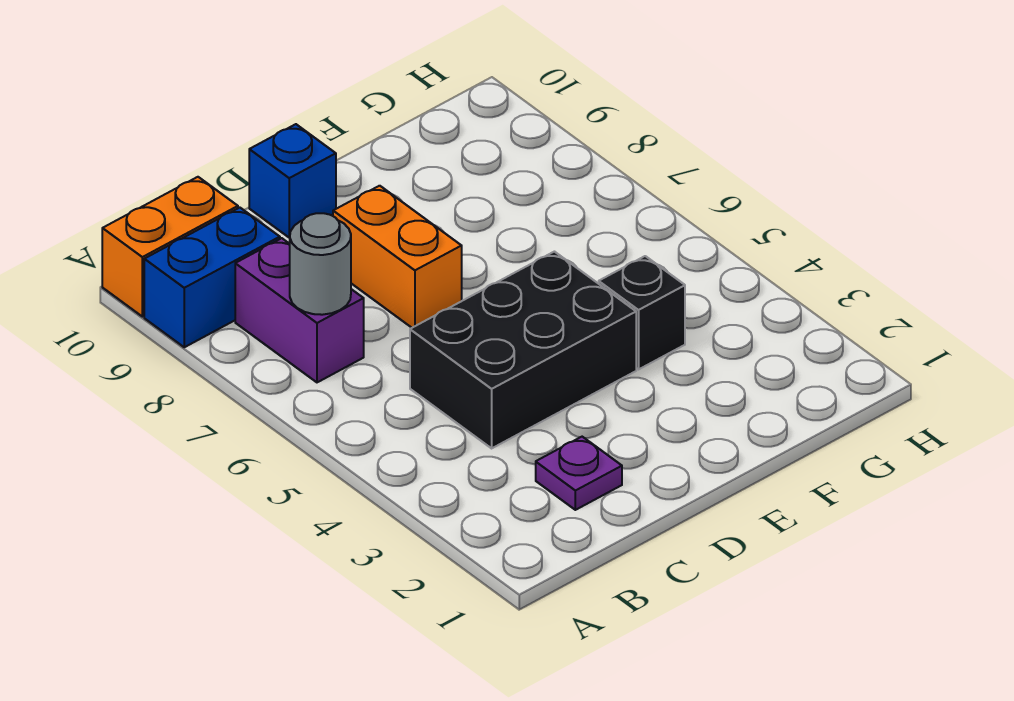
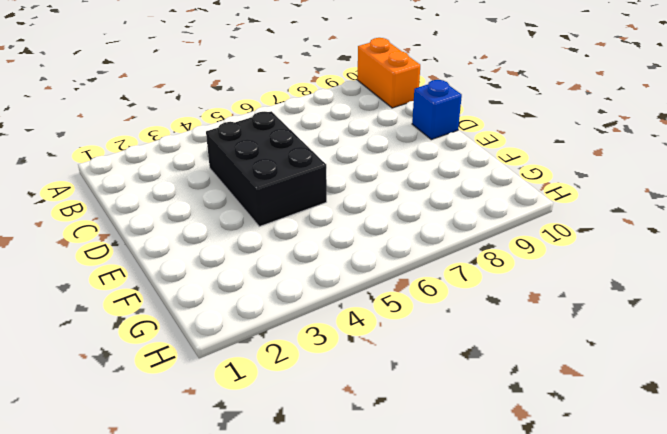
none -> blue brick A9:B9 level 1
none -> purple brick B7:B8 level 1

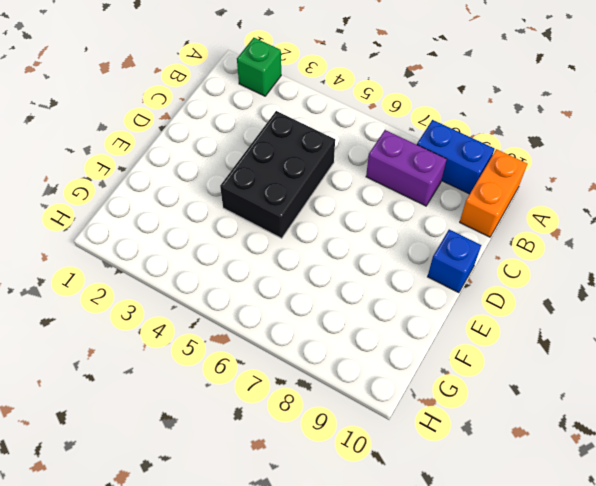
green brick A2 level 1 -> none
blue brick A8:A9 level 1 -> blue brick A9:B9 level 1
none -> purple plate C2 level 1
none -> orange brick D7:D8 level 1

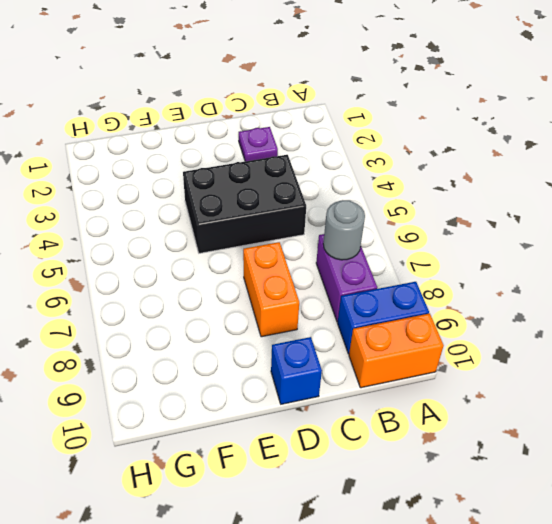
none -> black brick F4 level 1

